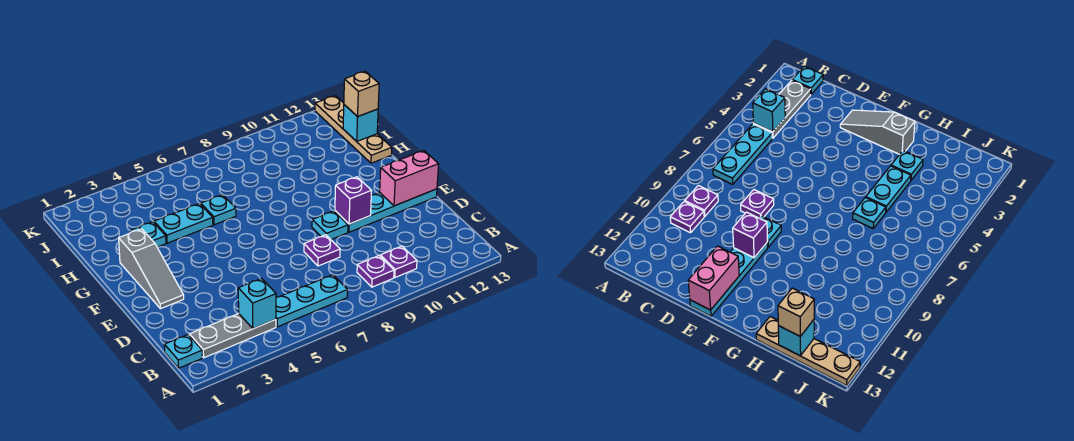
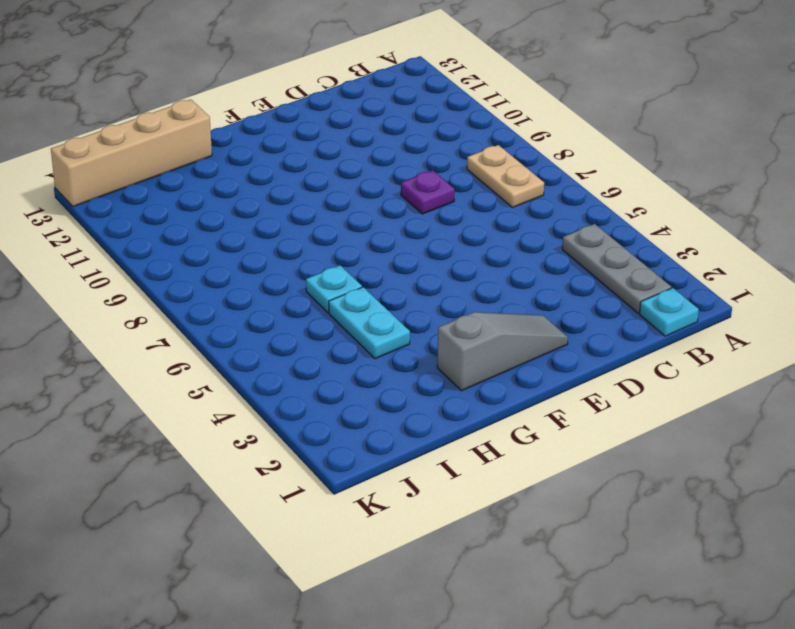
tan plate B7:B8 level 1 -> cyan plate B5:B7 level 1
tan brick H13:K13 level 1 -> tan plate H13:K13 level 1
none -> purple plate B9 level 1
none -> purple plate B10 level 1
none -> cyan plate E9 level 1

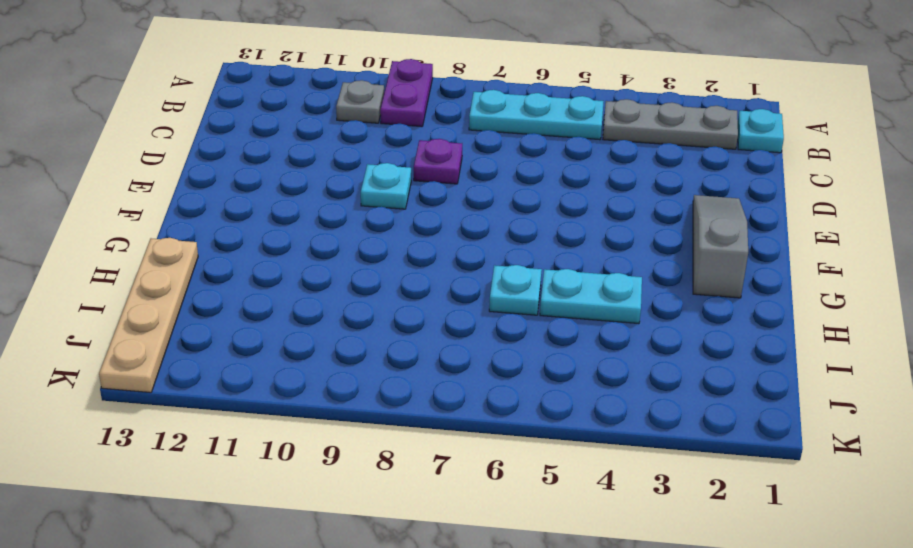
purple plate A9:B9 level 1 -> purple plate B9 level 1
grey plate B10 level 1 -> purple plate B10 level 1
none -> cyan plate E10:E13 level 1
none -> cyan plate H3 level 1
none -> cyan brick B4 level 2

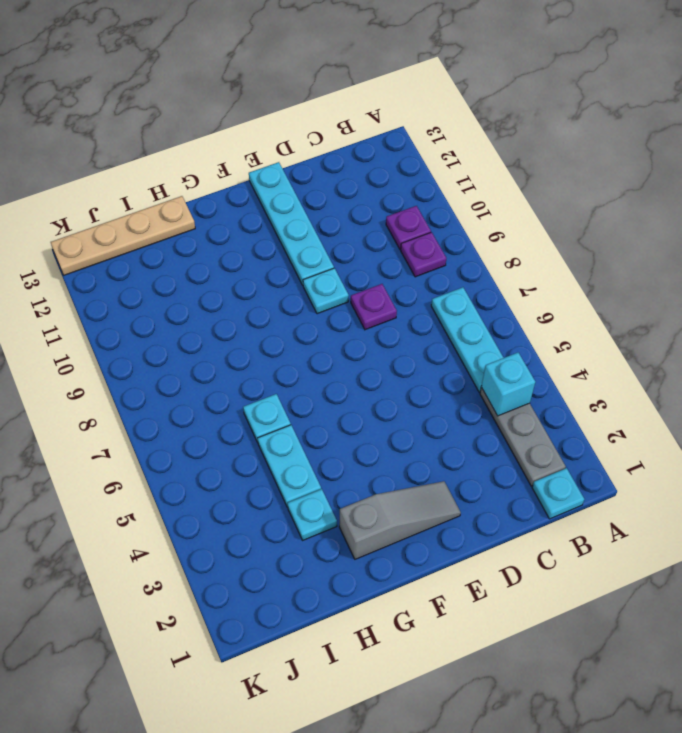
none -> purple brick E10 level 2
none -> pink brick E12:E13 level 2
none -> cyan brick I13 level 2

